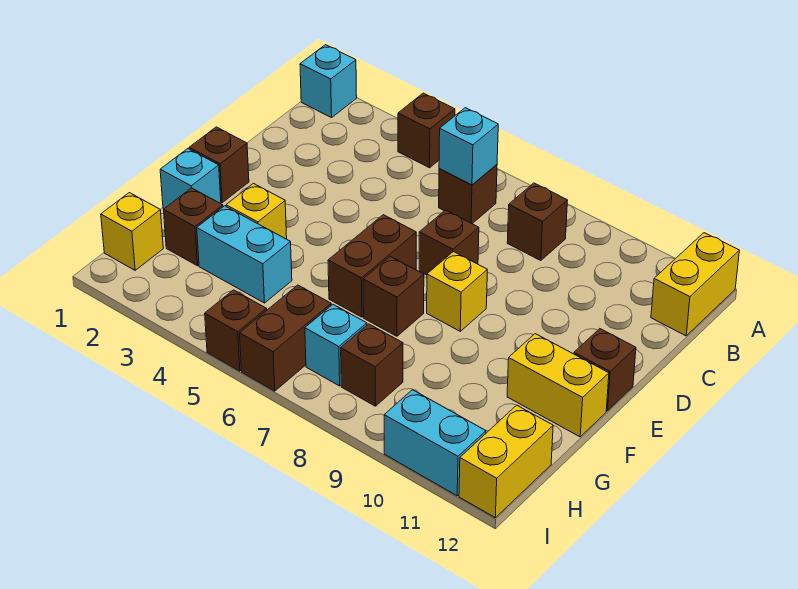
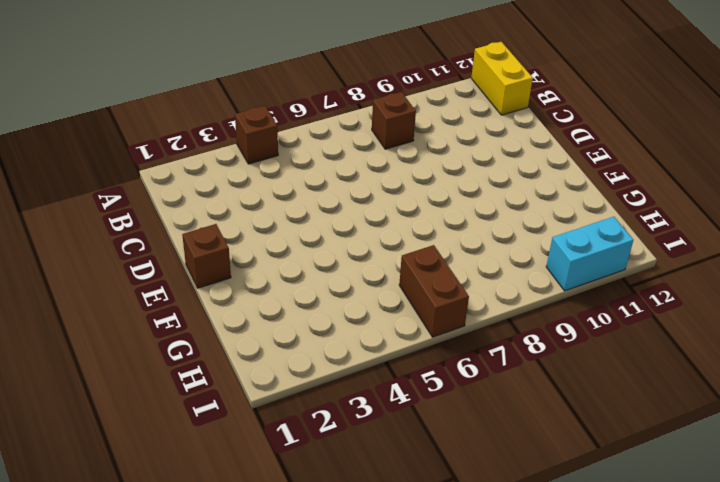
none -> cyan brick A1 level 1
none -> brown brick B6 level 1
none -> brown brick D7 level 1

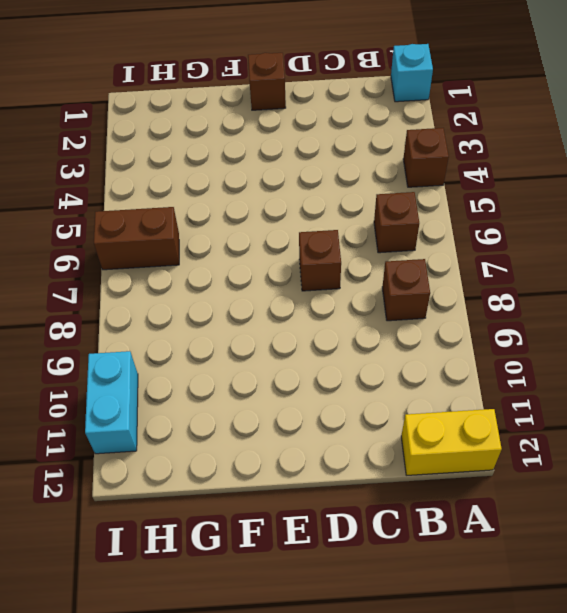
none -> brown brick E6:F6 level 1
none -> yellow brick E8 level 1
none -> brown brick E12 level 1

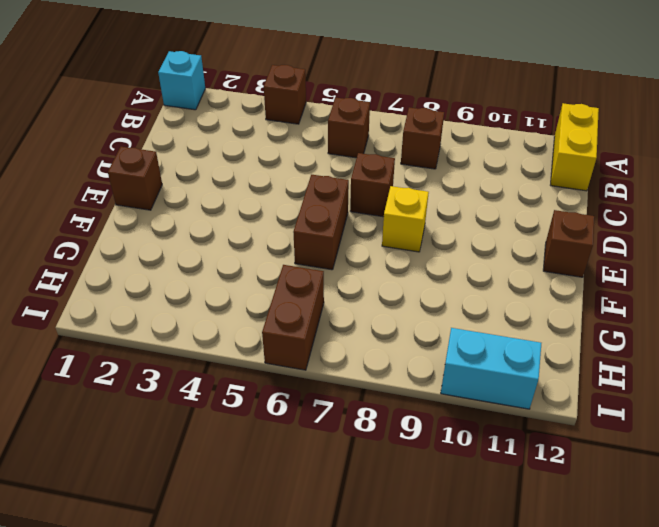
none -> cyan brick F1 level 1
none -> yellow brick F3 level 1
none -> brown brick F7 level 1

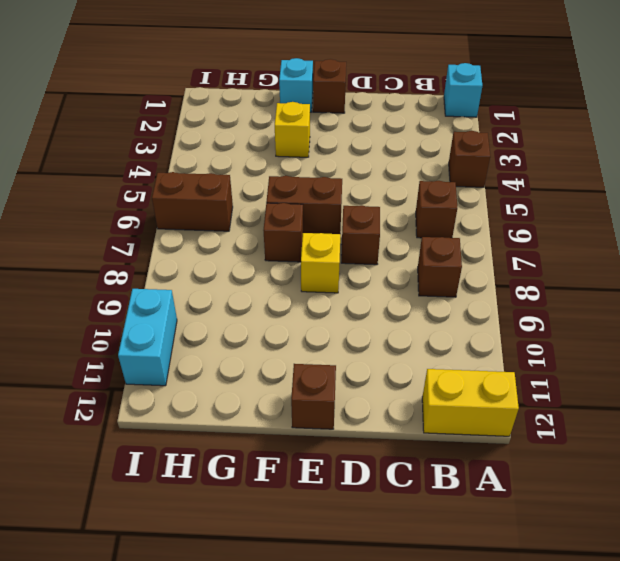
none -> yellow brick F11:F12 level 1
none -> brown brick G2 level 1
none -> cyan brick G3:G4 level 1

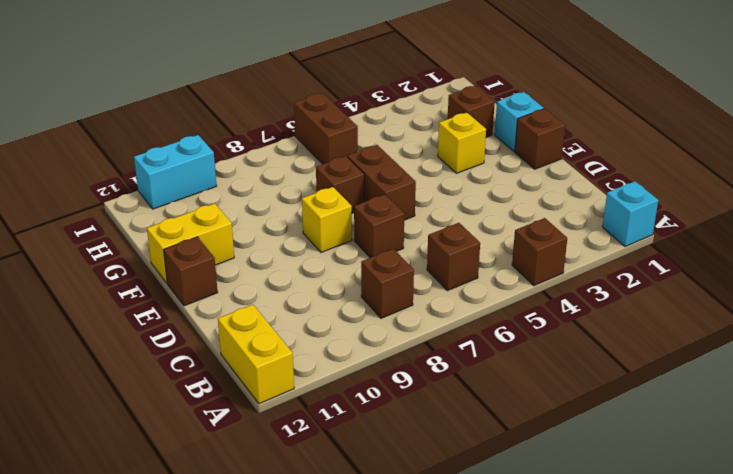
none -> cyan brick G3:G4 level 1
none -> yellow brick H1 level 1
none -> cyan brick H7 level 1

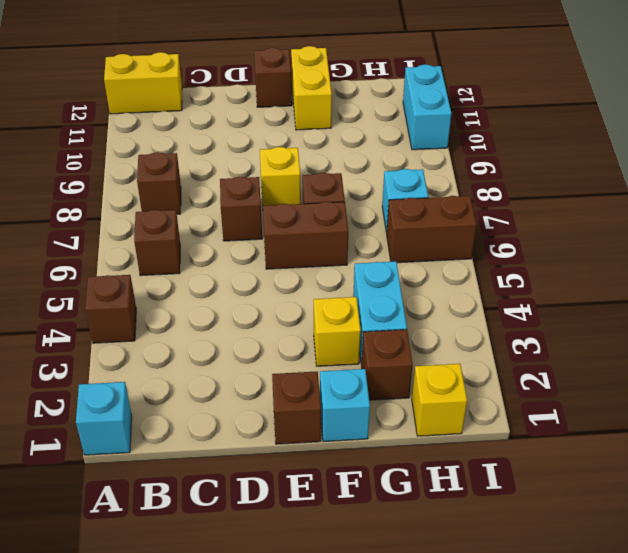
none -> brown brick H8 level 1
none -> yellow brick H12:I12 level 1
none -> brown brick I5 level 1

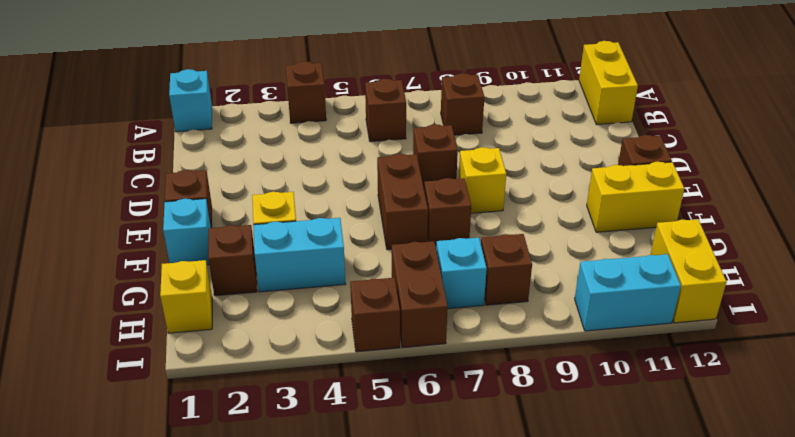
none -> cyan brick B6 level 2

